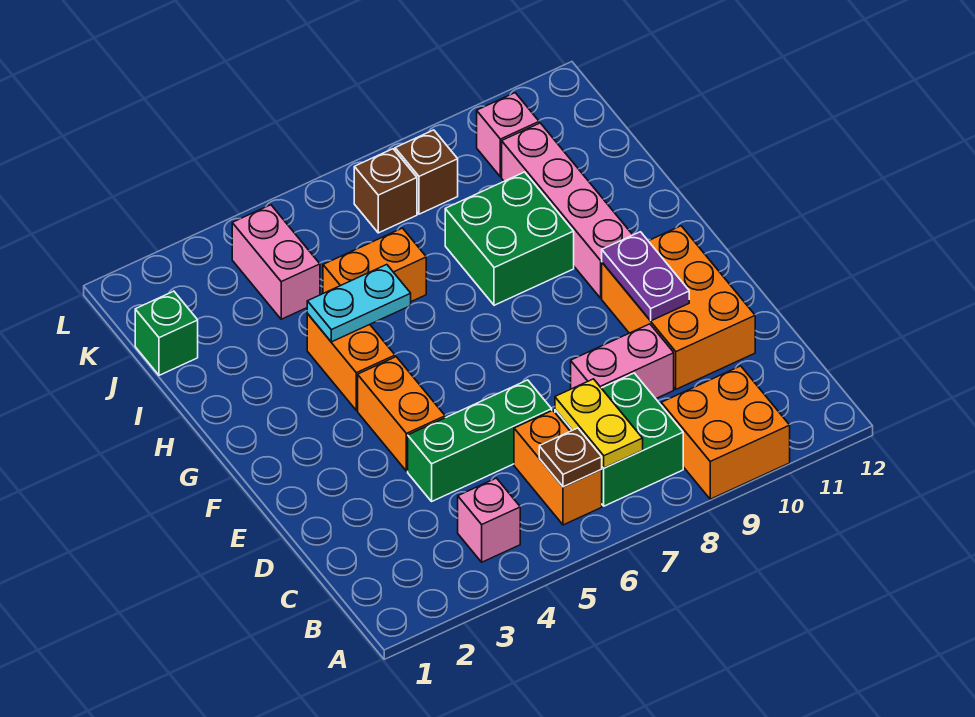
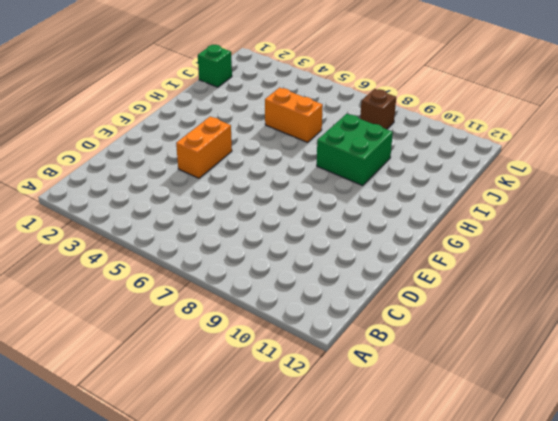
none -> orange brick A9:B10 level 1
none -> pink brick B4 level 1
none -> orange brick B6:C6 level 1

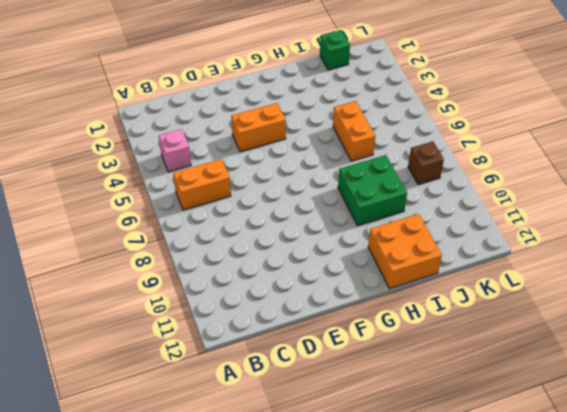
orange brick H11:I12 level 1 -> orange brick A9:B10 level 1
none -> green brick B7:C8 level 1
none -> green brick D4:D6 level 1
none -> pink brick D8:D9 level 1

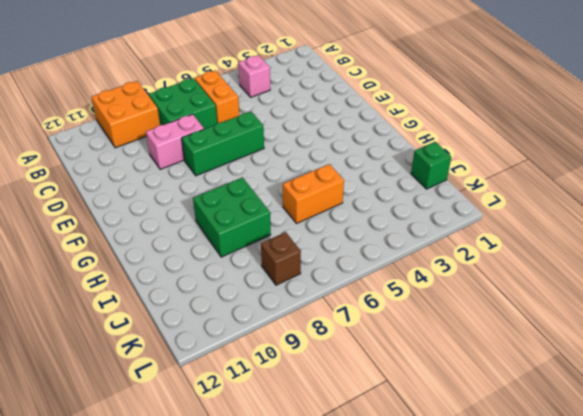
green brick E6:E8 level 1 -> green brick D4:D6 level 1
none -> orange brick D10:F11 level 1
none -> orange brick E4:F4 level 1
none -> orange brick G4:H4 level 1

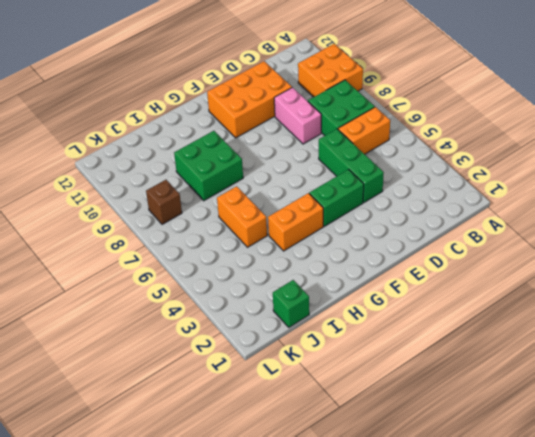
green brick E4:F4 level 1 -> orange brick E4:F4 level 1
none -> pink brick B4 level 1
none -> pink brick G10:J10 level 1
none -> pink brick J4:K4 level 1

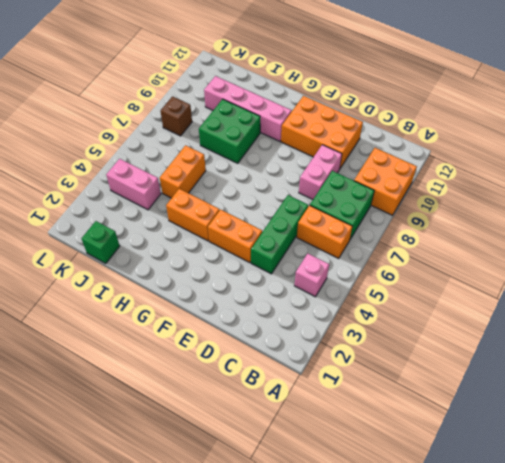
none -> brown brick K7 level 1
none -> pink brick K10 level 1
none -> brown plate B6 level 2

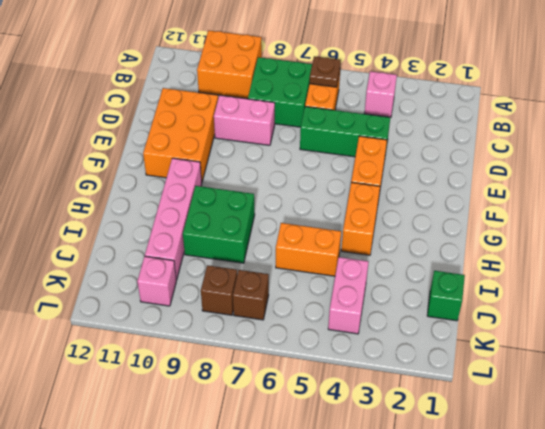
none -> yellow plate B7:C7 level 2
none -> purple plate E10:F10 level 2
none -> cyan plate H4:H5 level 2

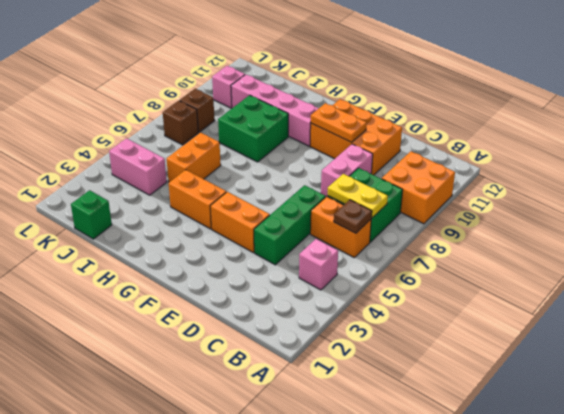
orange plate E10:F10 level 2 -> purple plate E10:F10 level 2
none -> cyan plate H4:H5 level 2

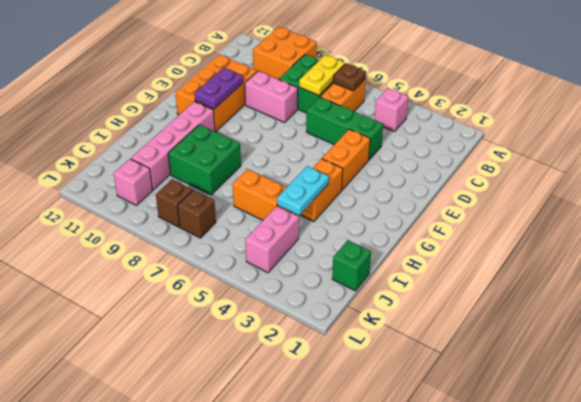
cyan plate H4:I4 level 2 -> cyan plate H4:H5 level 2

